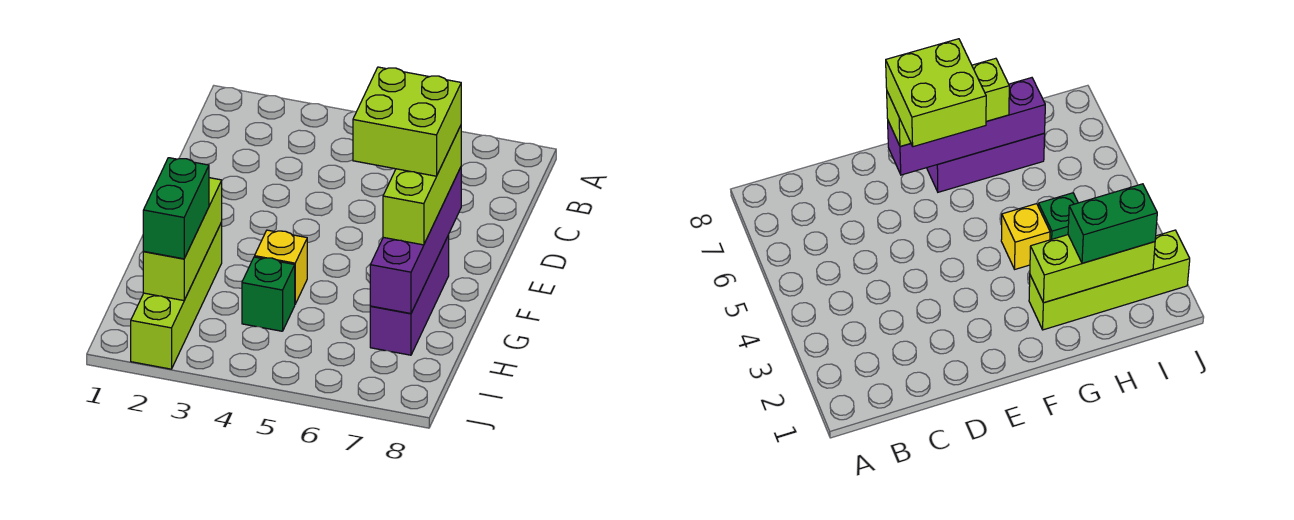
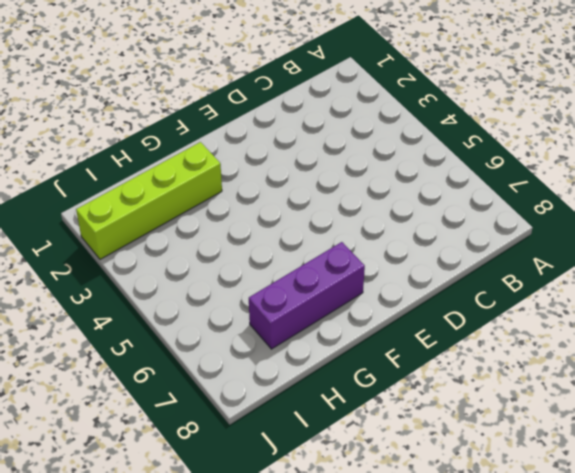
none -> yellow brick G4 level 1
none -> green brick H4 level 1

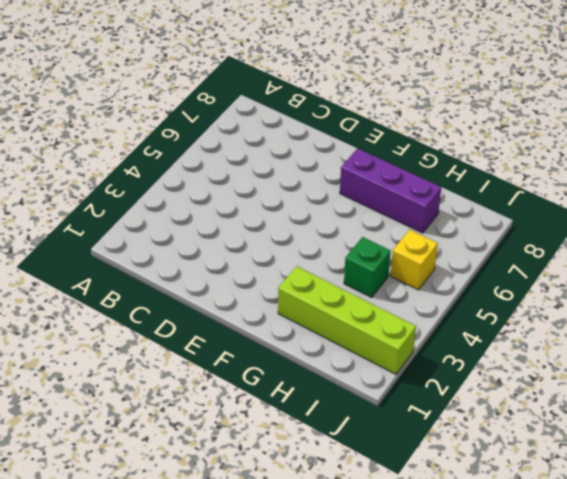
yellow brick I5 level 1 -> yellow brick G4 level 1
none -> purple brick E7:H7 level 2
none -> lime brick G2:I2 level 2

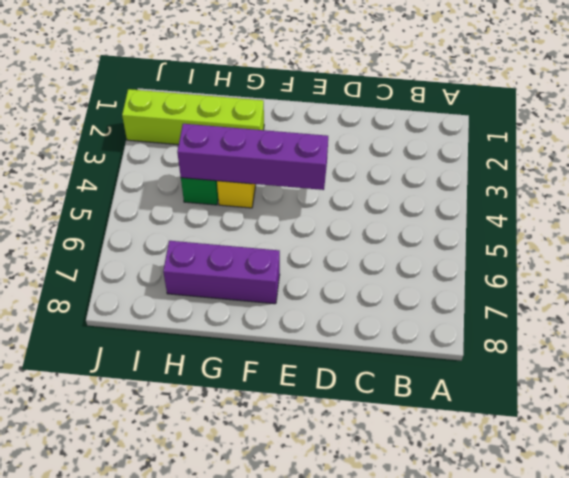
purple brick E4:H4 level 2 -> purple brick E7:H7 level 2
none -> lime brick G2:I2 level 2
none -> lime brick E7:G7 level 3

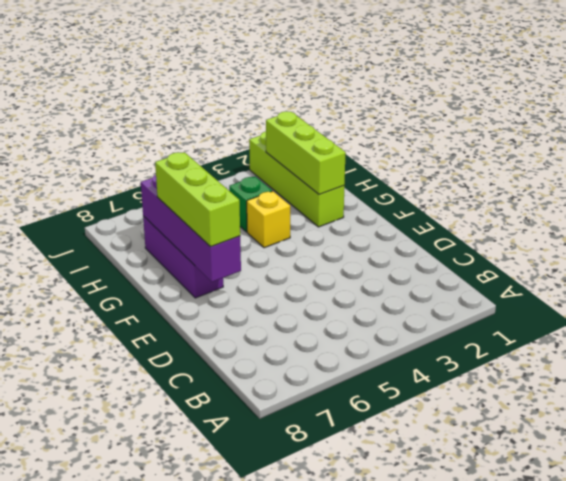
none -> green brick H2:I2 level 3
none -> lime brick E6:F7 level 4

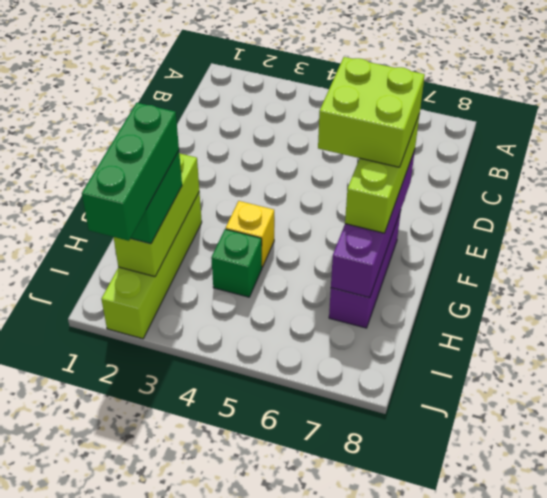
green brick H2:J2 level 4 -> none

